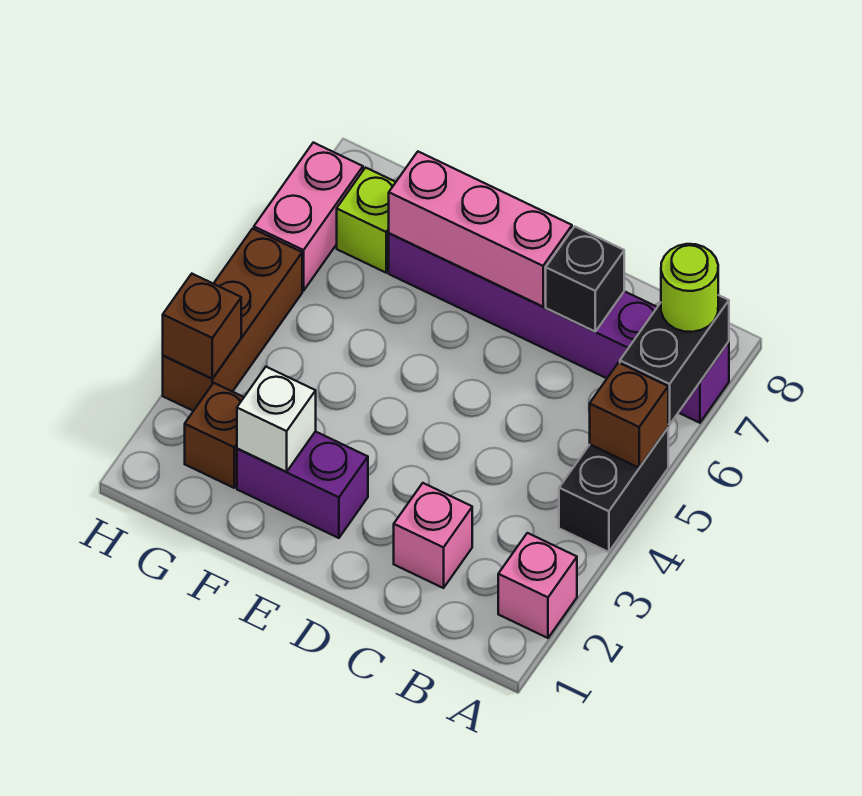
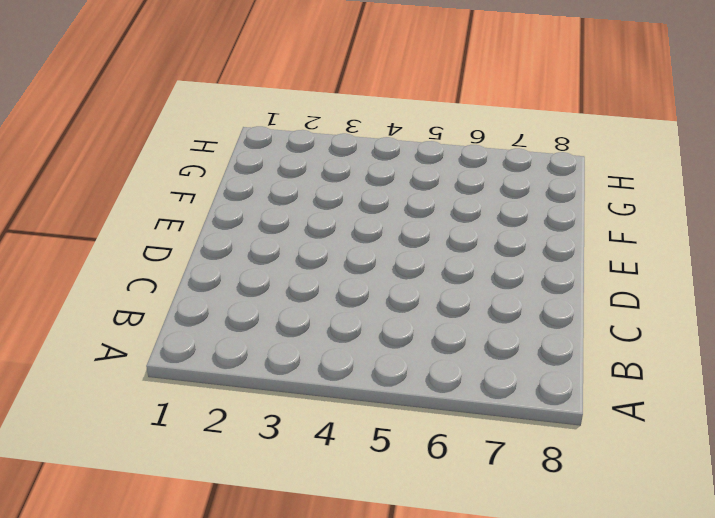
none -> pink brick A2 level 1
none -> black brick A4:A5 level 1
none -> purple brick A7:F7 level 1

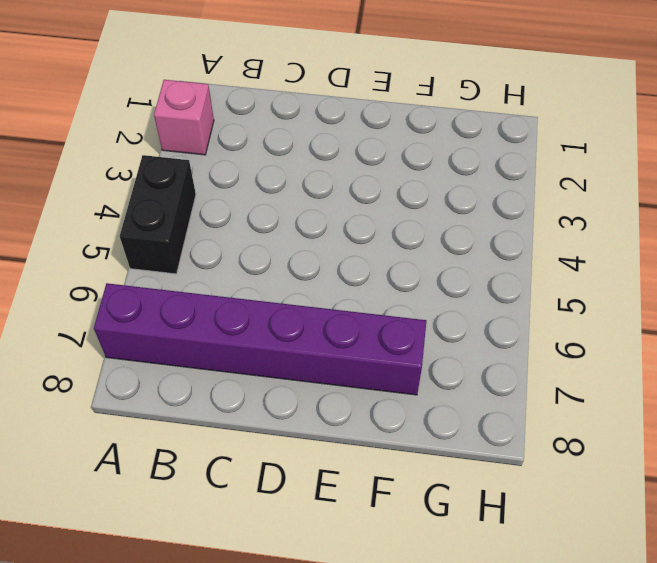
none -> pink brick C2 level 1
none -> purple brick E2:F2 level 1
none -> brown brick G2 level 1

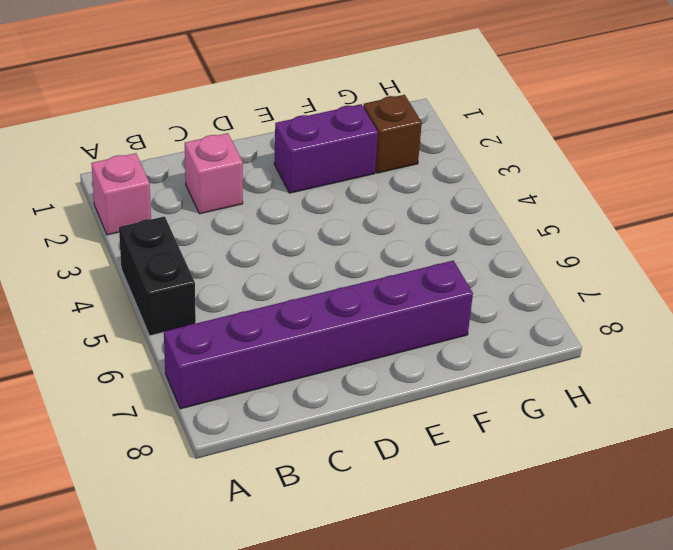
none -> lime brick G7 level 1
none -> brown brick H3:H5 level 1
none -> pink brick H6:H7 level 1

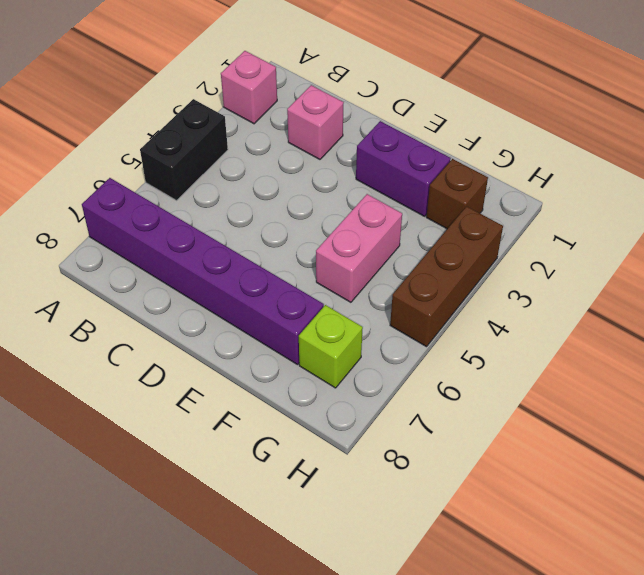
pink brick F4:F5 level 1 -> pink brick H6:H7 level 1
none -> brown brick A5 level 2
none -> black brick A6:A7 level 2
none -> black brick C7 level 2

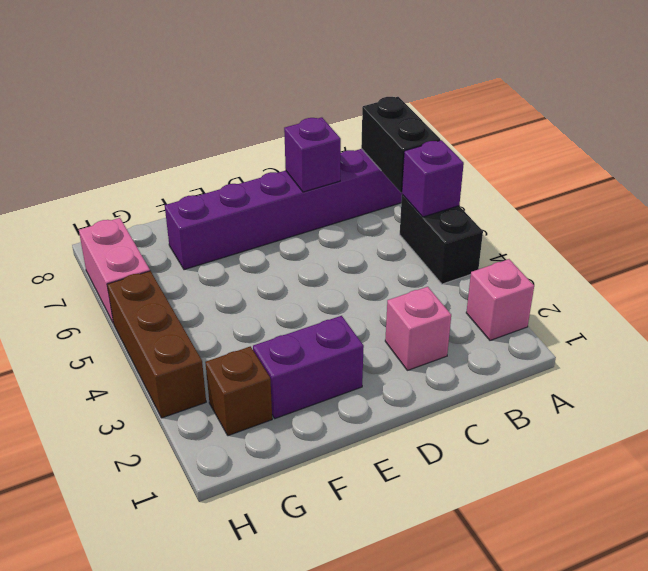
purple brick A5 level 2 -> brown brick A5 level 2
purple brick C7 level 2 -> black brick C7 level 2
none -> lime brick G7 level 1
none -> pink brick D7:F7 level 2
none -> white brick F2 level 2

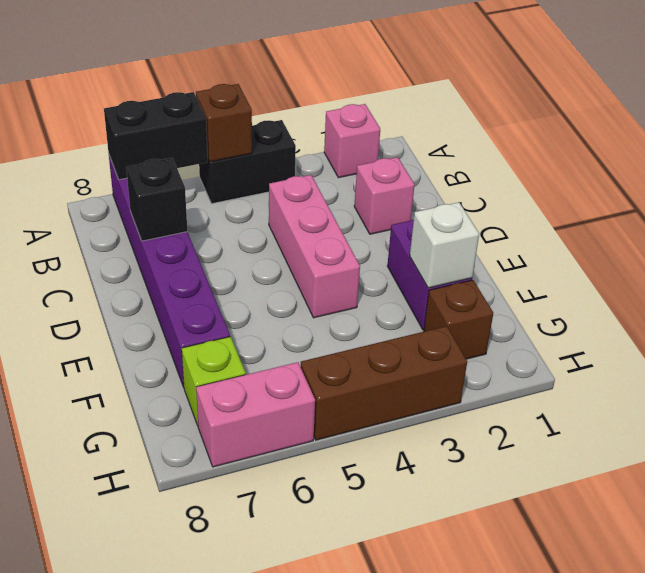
pink brick C4:E4 level 1 -> pink brick D7:F7 level 2
none -> brown brick H3 level 2
none -> lime round brick A7 level 3

